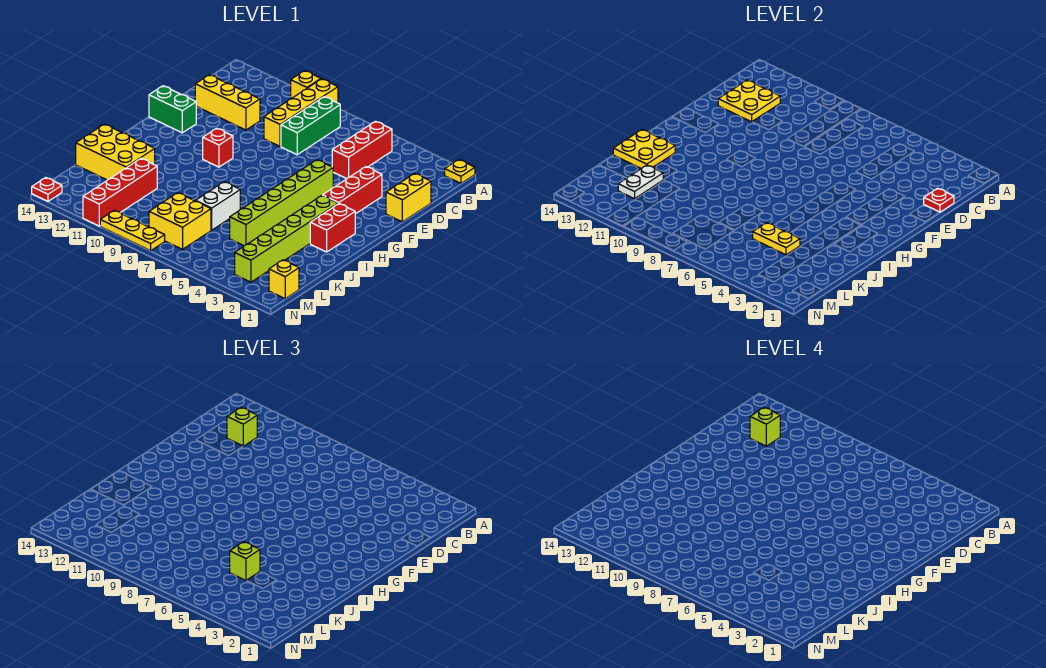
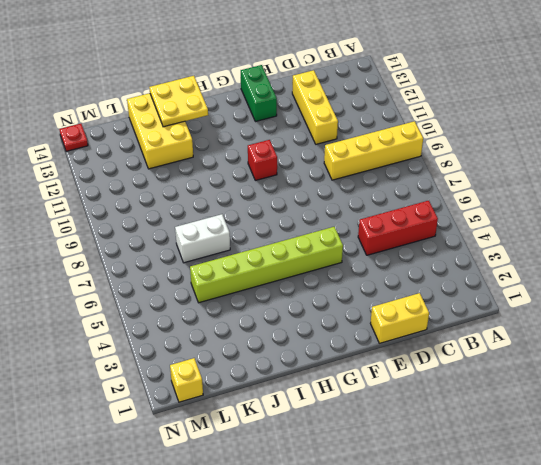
none -> yellow plate A1 level 1
none -> yellow brick A10 level 1
none -> green brick B8:D8 level 1

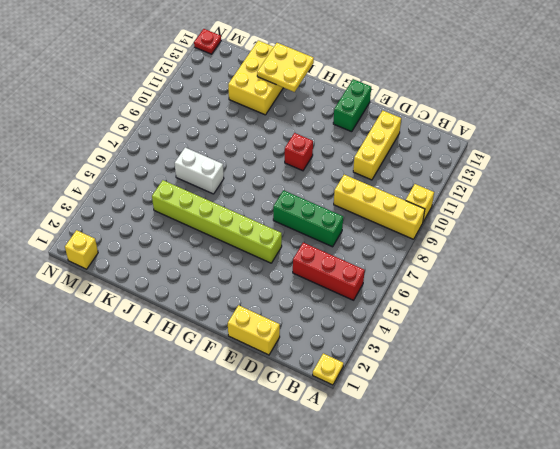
green brick D7:F7 level 1 -> green brick B8:D8 level 1
none -> red brick E3:G3 level 1
none -> red brick H2:I2 level 1
none -> lime brick H3:M3 level 1

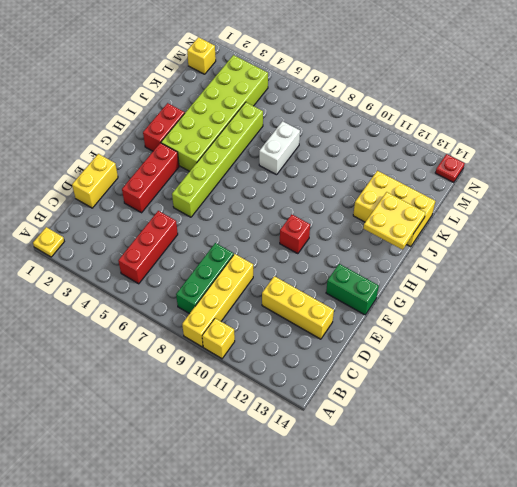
lime brick H3:M4 level 1 -> lime brick H3:M3 level 1
none -> red brick K11:N11 level 1
none -> yellow brick L7:M8 level 1
none -> yellow plate N8:N10 level 1

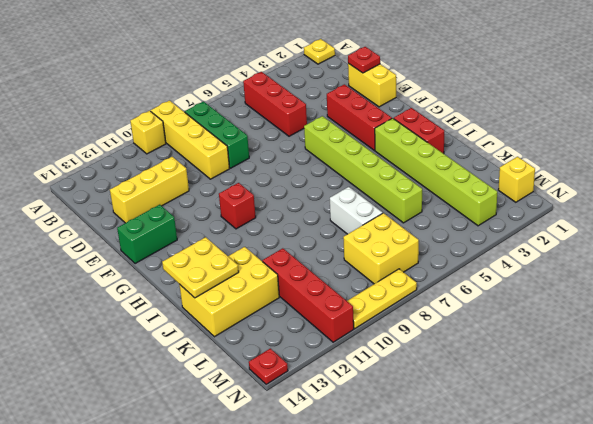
none -> yellow plate C12:D13 level 2
none -> yellow plate K4:K5 level 2
none -> white plate K12:L12 level 2

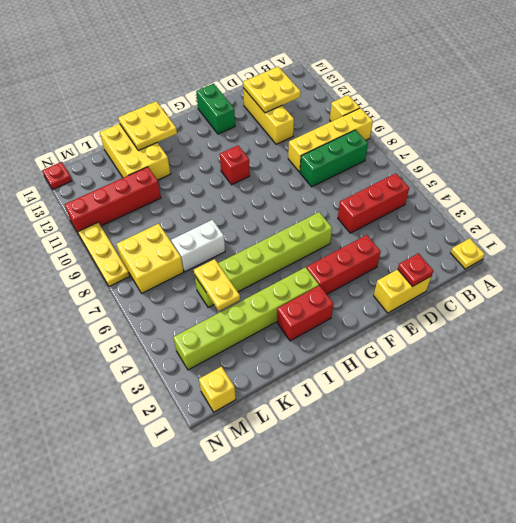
none -> white plate K12:L12 level 2
none -> lime brick C12 level 3
none -> lime brick K5 level 3

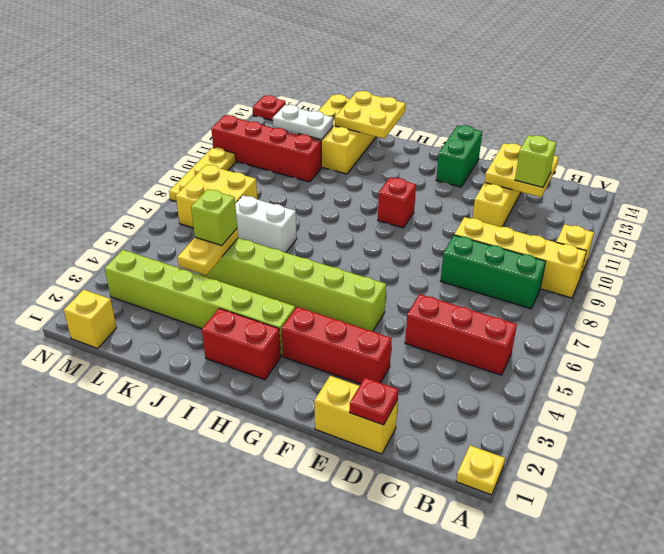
none -> lime brick C12 level 4

